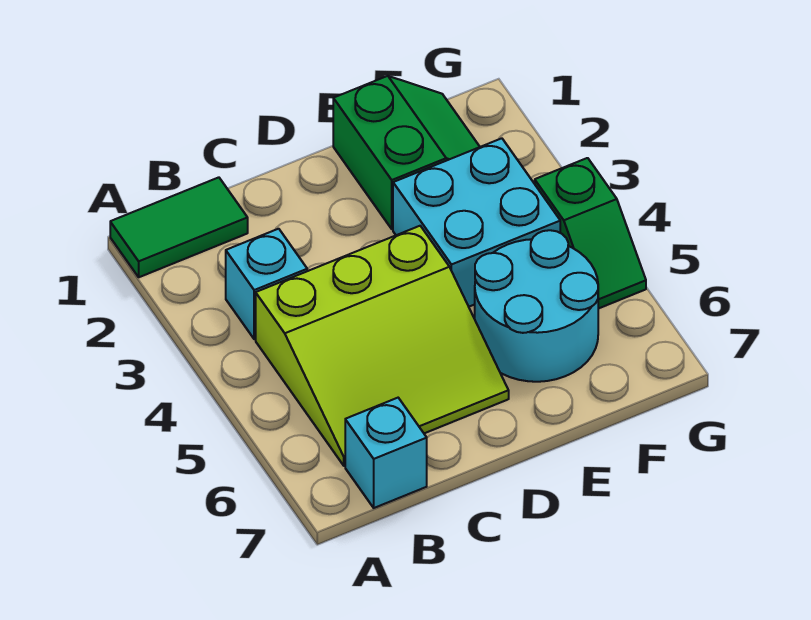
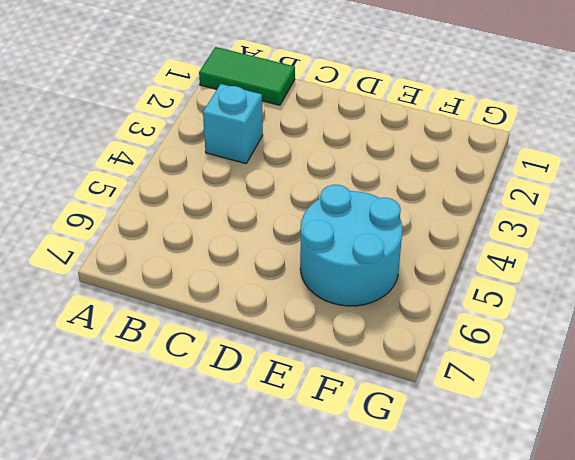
none -> lime slope B4:D6 level 1 top 4
none -> cyan brick B7 level 1

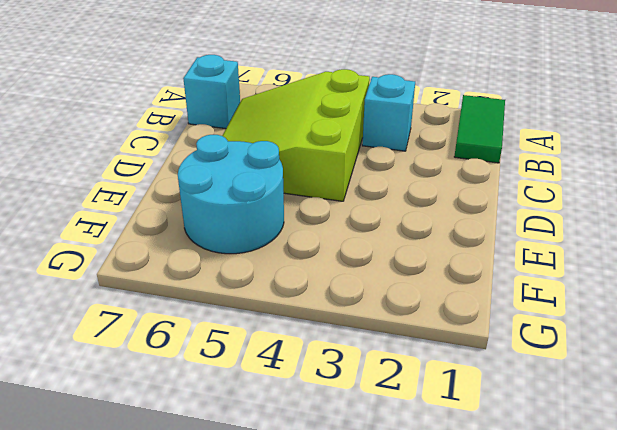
none -> green slope E1:F2 level 1 top E
none -> cyan brick E3:F4 level 1

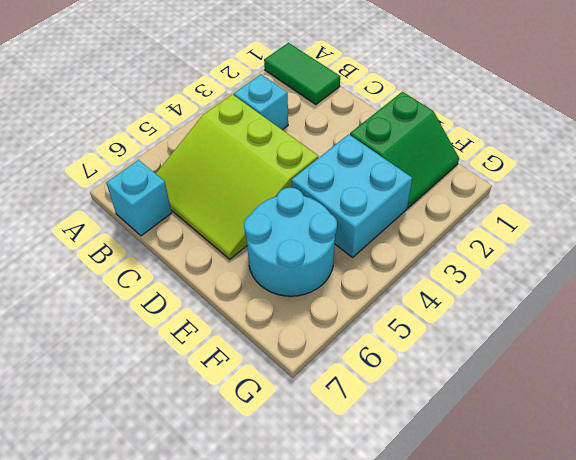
none -> green slope G4:G5 level 1 top 4

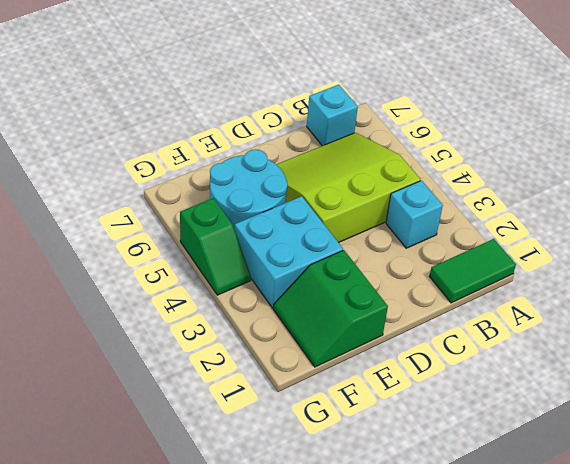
green slope G4:G5 level 1 top 5 -> green slope G4:G5 level 1 top 4

